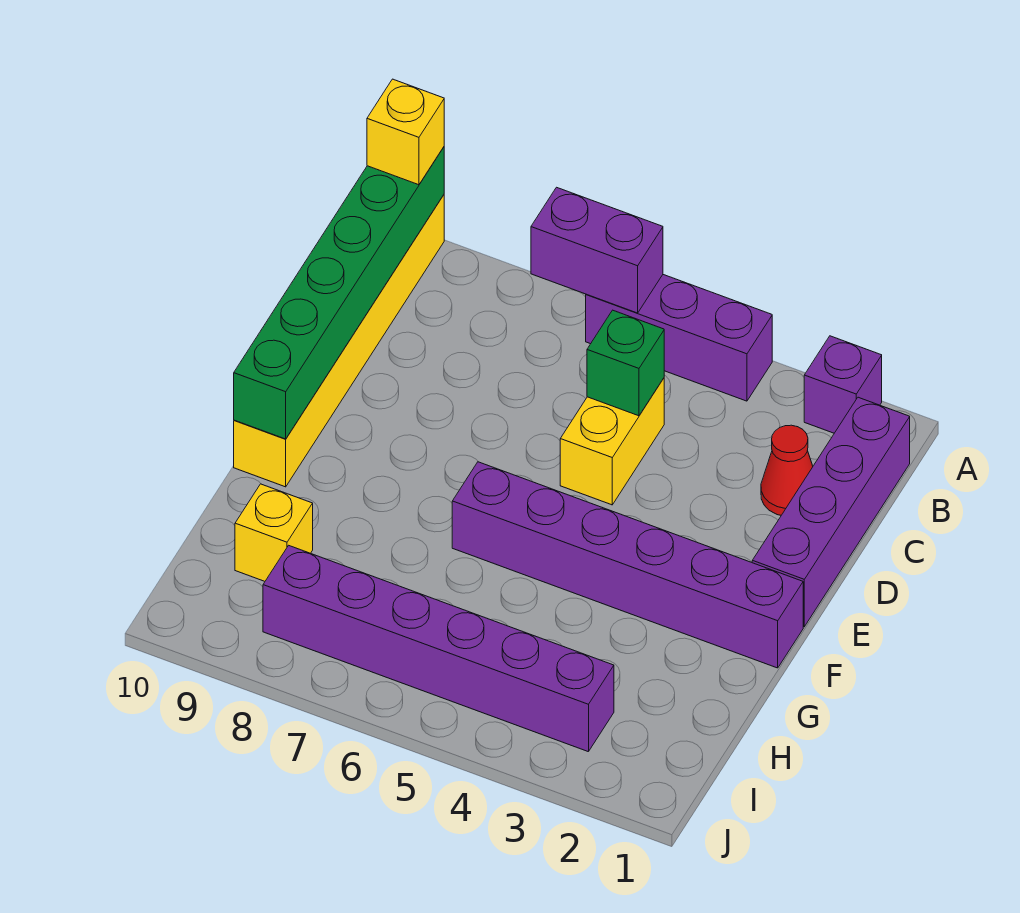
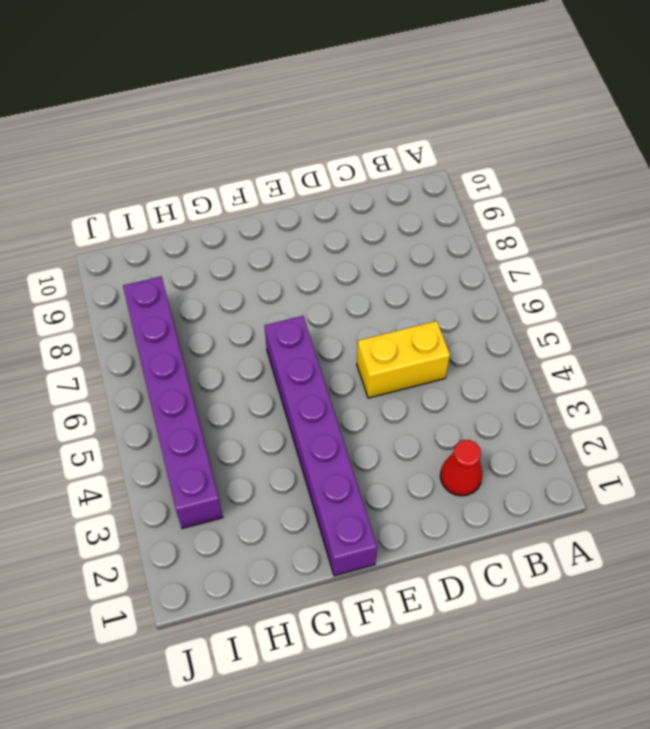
none -> purple brick A2 level 1
none -> purple brick A4:A6 level 1
none -> yellow brick A10:F10 level 1

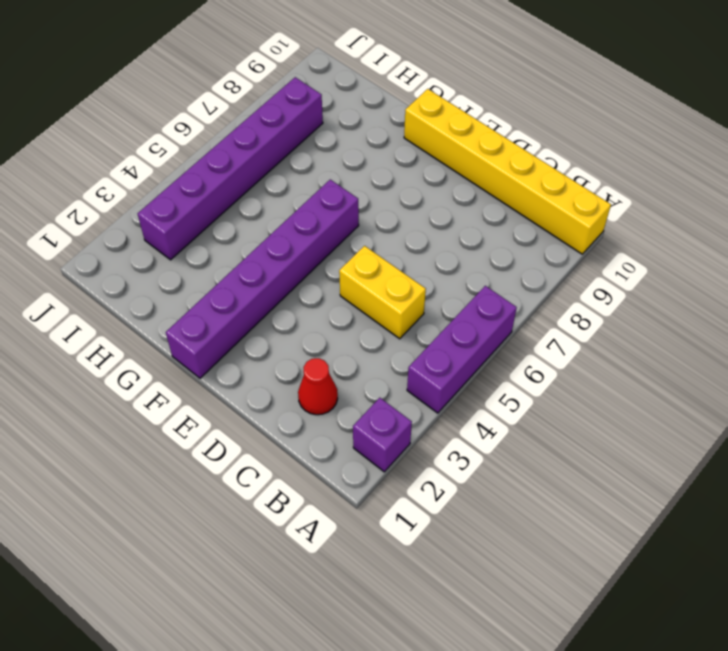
none -> purple brick B1:E1 level 1
none -> yellow brick H9 level 1
none -> purple brick A6:A7 level 2

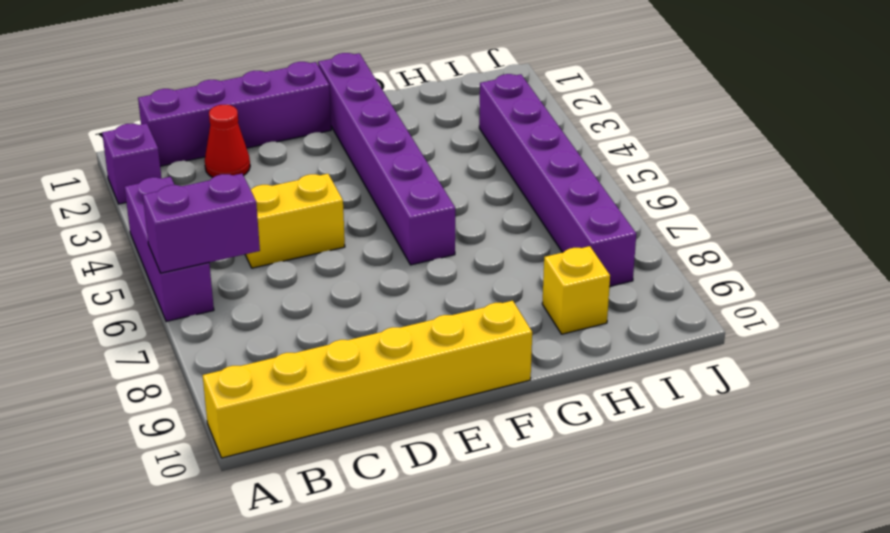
purple brick A6:B6 level 2 -> purple brick A6:A7 level 2
none -> green brick A10:F10 level 2
none -> green brick C5 level 2
none -> yellow brick A10 level 3

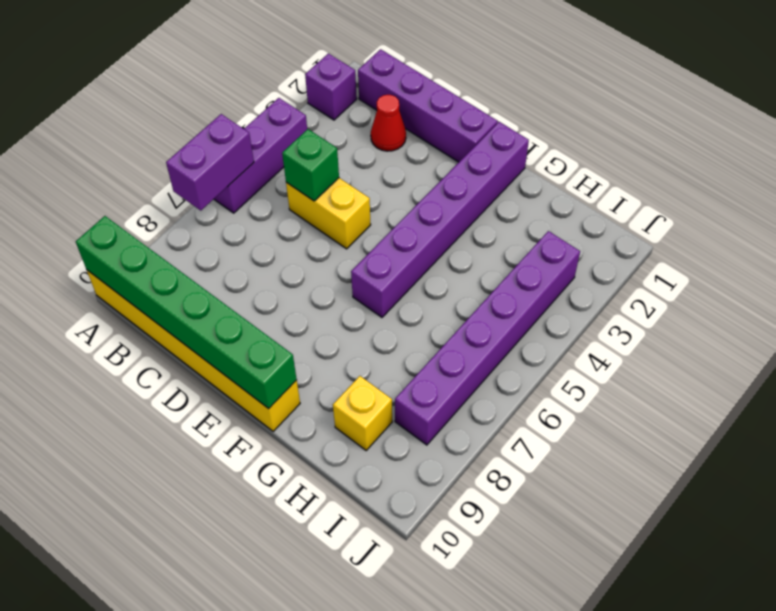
none -> yellow brick A10 level 3

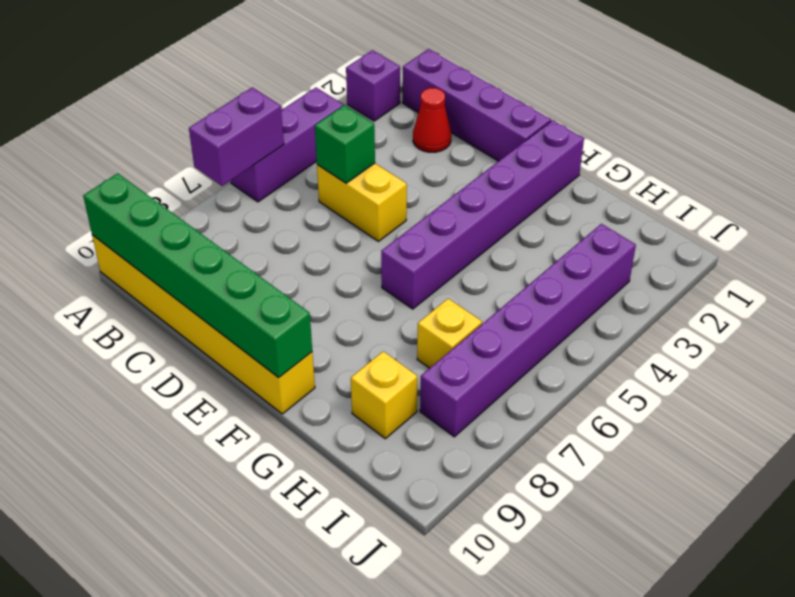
yellow brick H7 level 1 -> yellow brick A10 level 3

